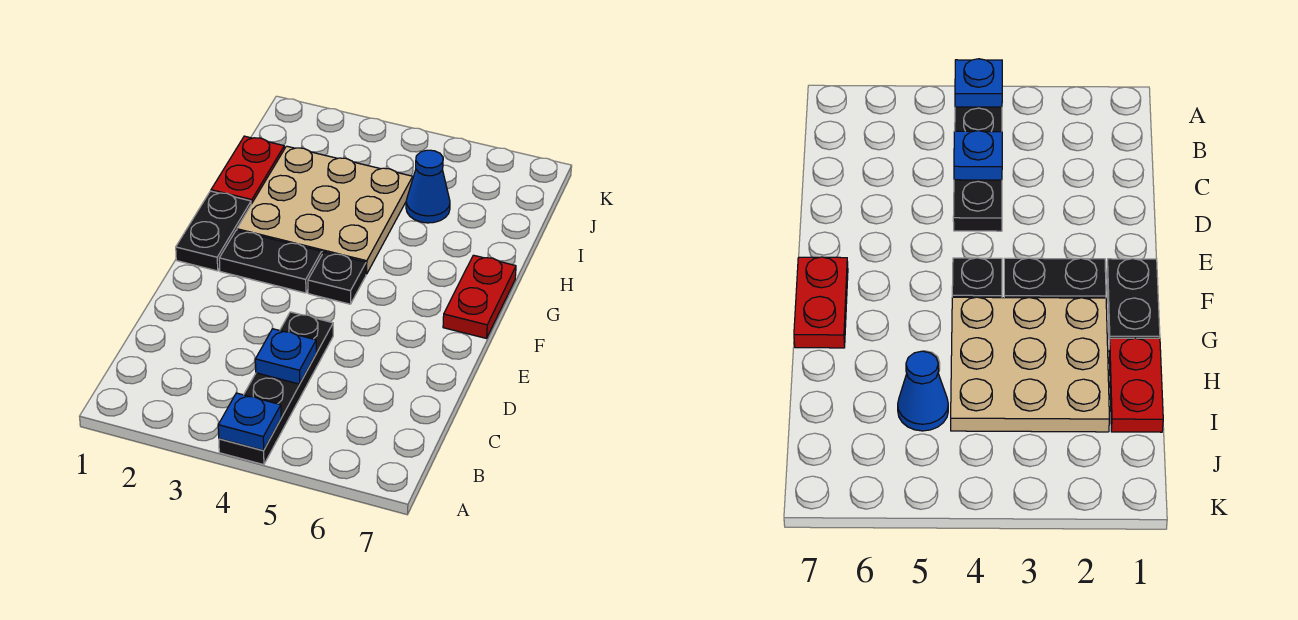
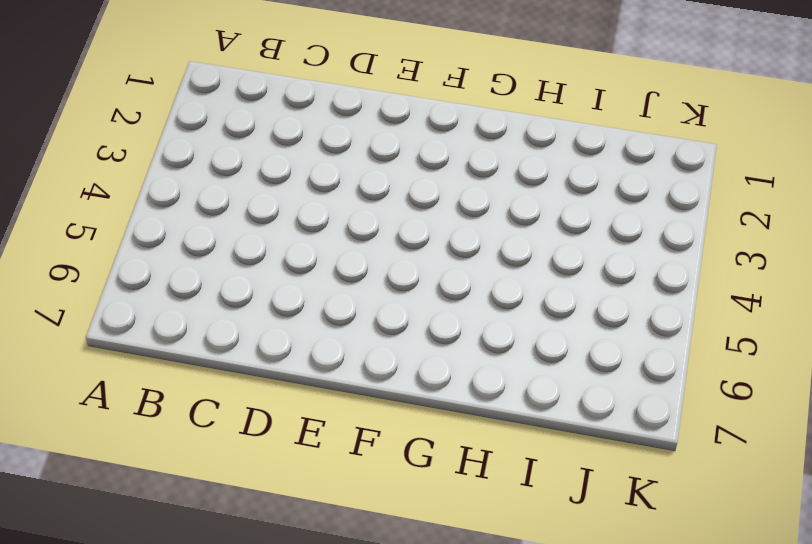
none -> black plate A4:D4 level 1
none -> black plate F1:G1 level 1

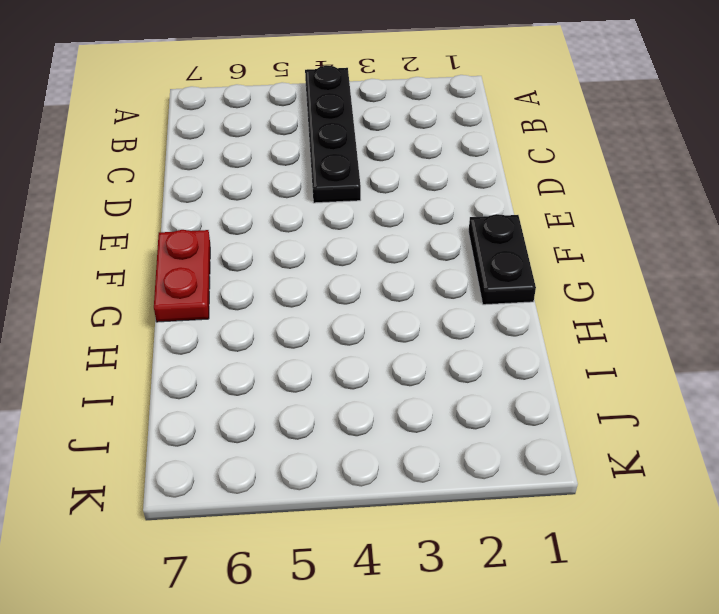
none -> black plate F2:F3 level 1
none -> black plate F4 level 1

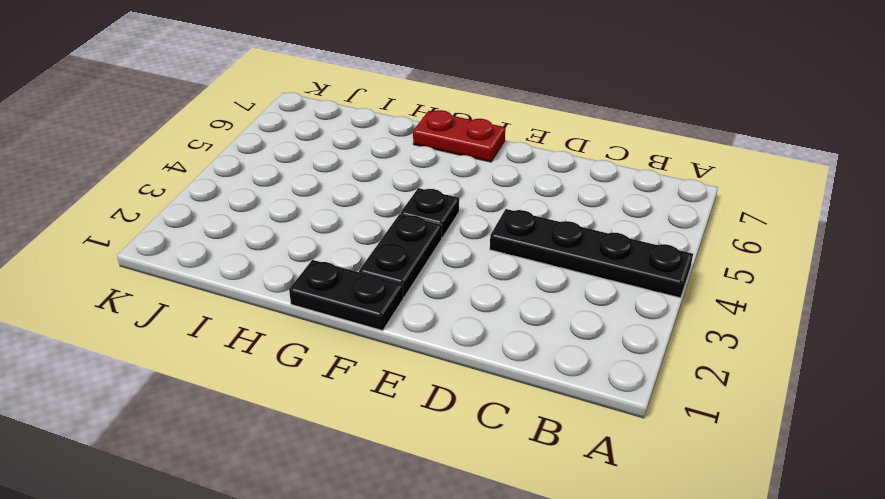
none -> tan plate G2:I4 level 1
none -> red plate H1:I1 level 1

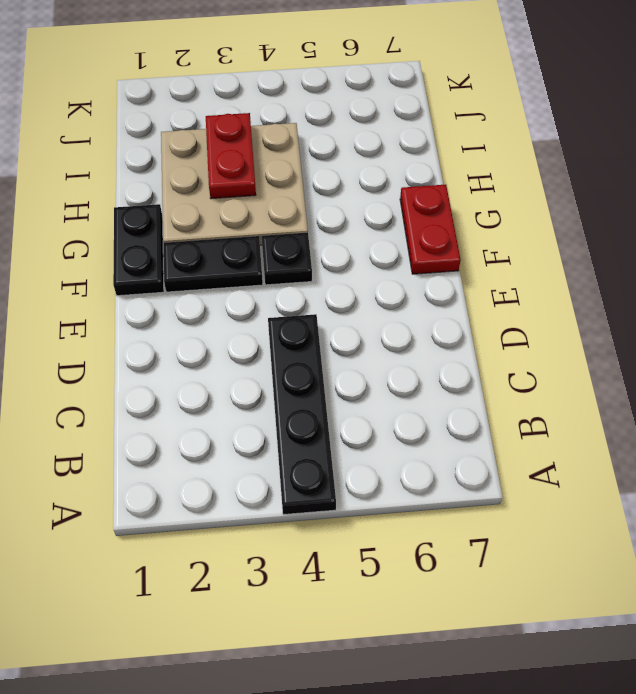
red plate H3:I3 level 2 -> red plate H1:I1 level 1
none -> blue cone I5 level 1
none -> blue plate A4 level 2

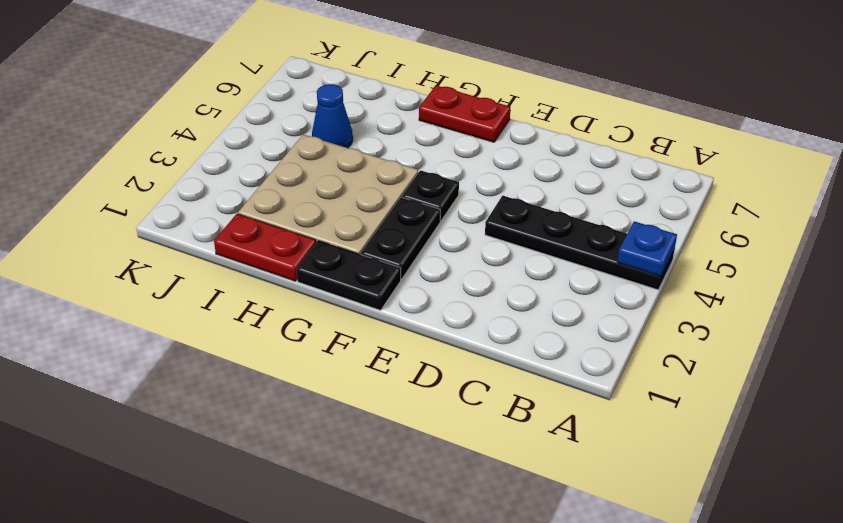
none -> blue plate C4 level 2

